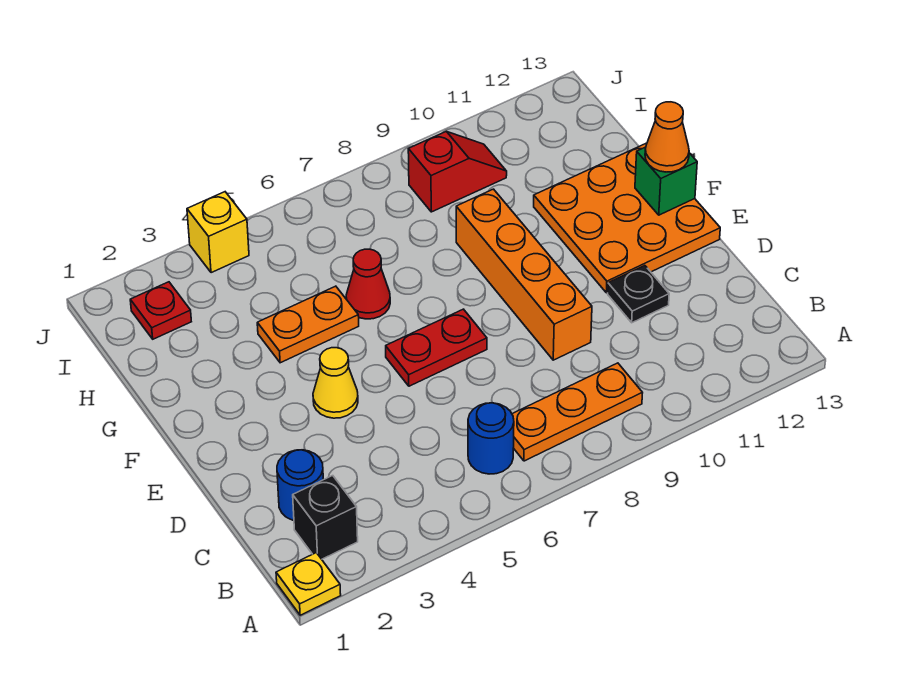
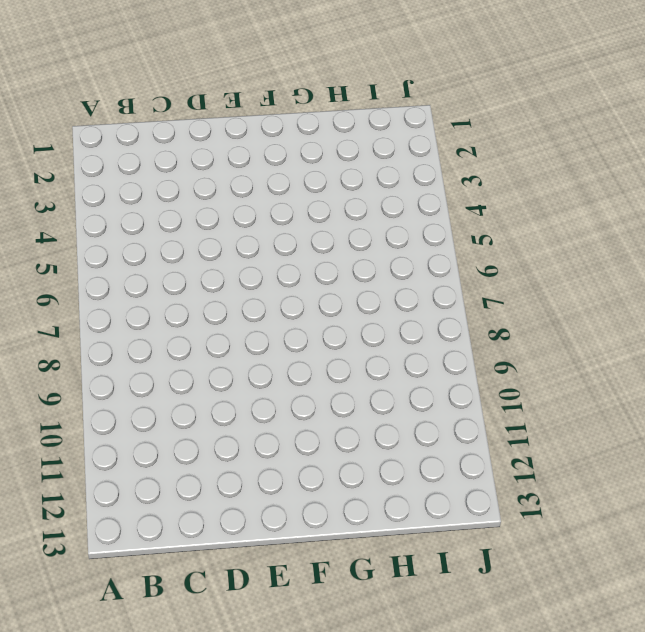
none -> yellow plate A1 level 1
none -> black brick B2 level 1
none -> blue round brick B6 level 1

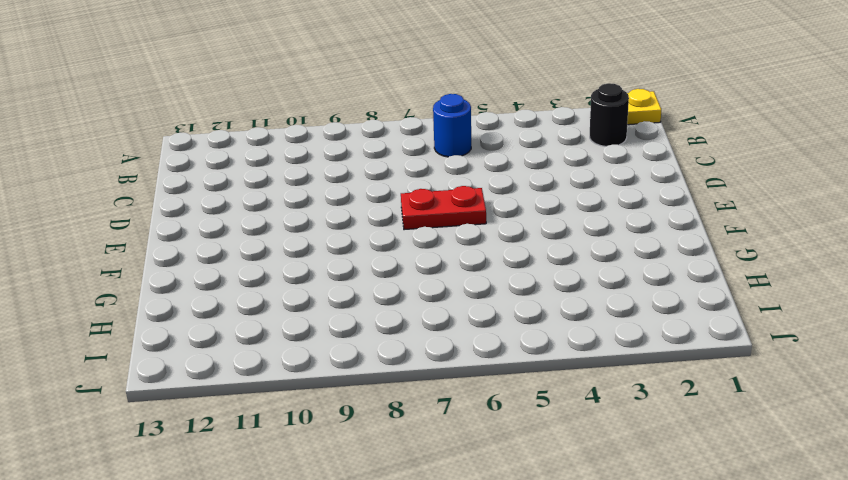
black round brick B2 level 1 -> black brick B2 level 1
none -> orange plate B7:B9 level 1
none -> blue round brick C2 level 1
none -> orange brick D9:G9 level 1

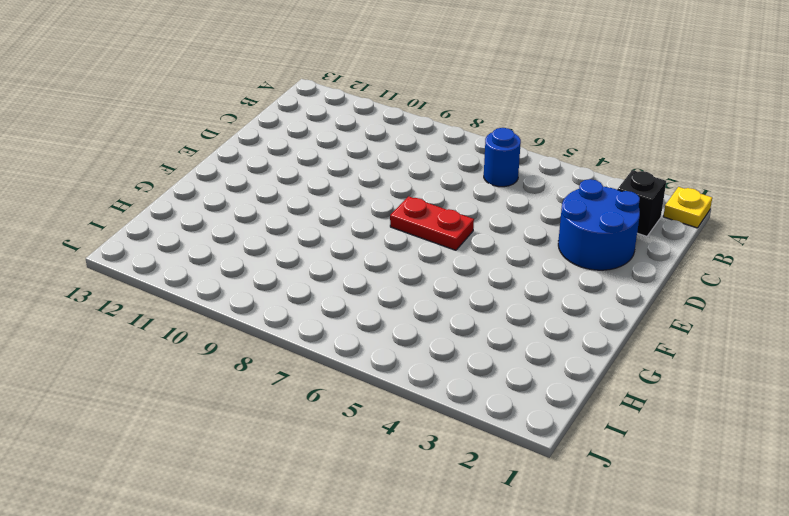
blue round brick C2:D3 level 1 -> blue round brick C2 level 1
none -> orange plate B7:B9 level 1
none -> orange brick D9:G9 level 1
none -> black plate D11 level 1

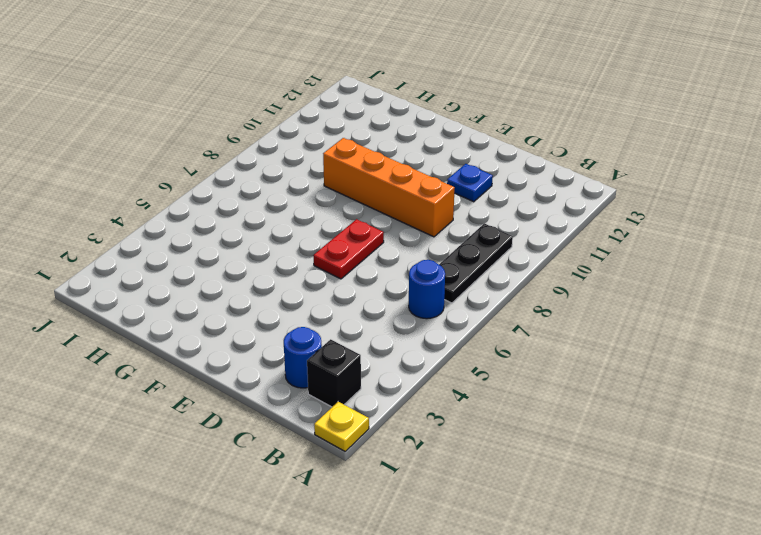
black plate B7:B9 level 1 -> orange plate B7:B9 level 1
blue plate D11 level 1 -> black plate D11 level 1
none -> yellow cone E4 level 1
none -> orange plate E11:G13 level 1
none -> orange plate G4:G5 level 1

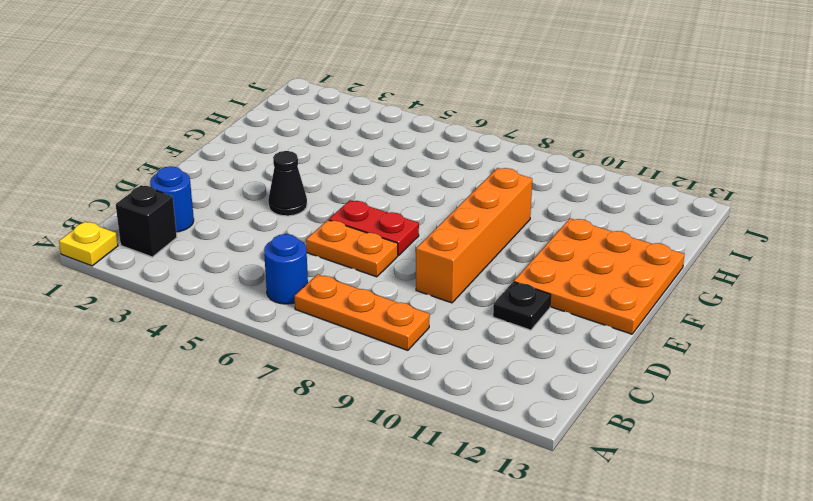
orange plate D6:D7 level 1 -> orange plate G4:G5 level 1
black cone E4 level 1 -> yellow cone E4 level 1
none -> red cone G6 level 1
none -> red plate I2 level 1
none -> red slope I9:I10 level 1 top 9

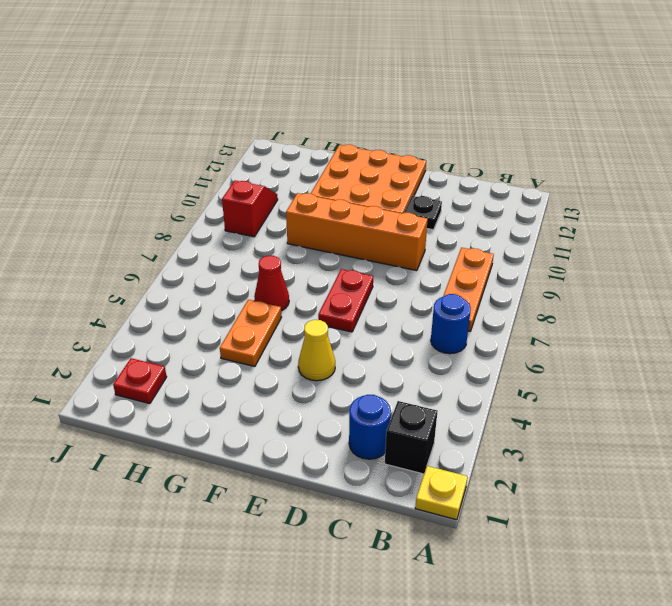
none -> yellow brick J4 level 1
none -> green brick F13 level 2
none -> orange cone F13 level 3

